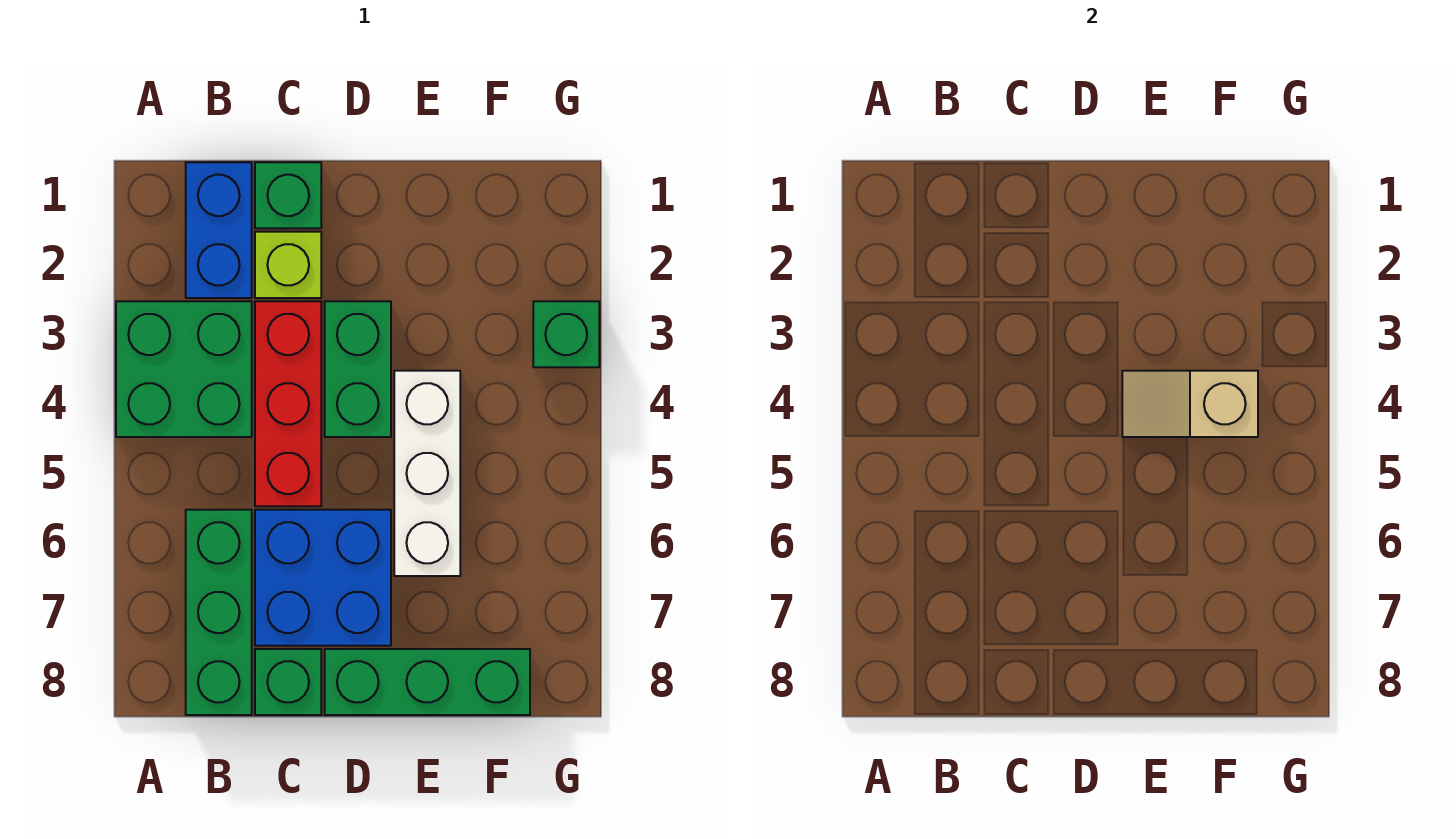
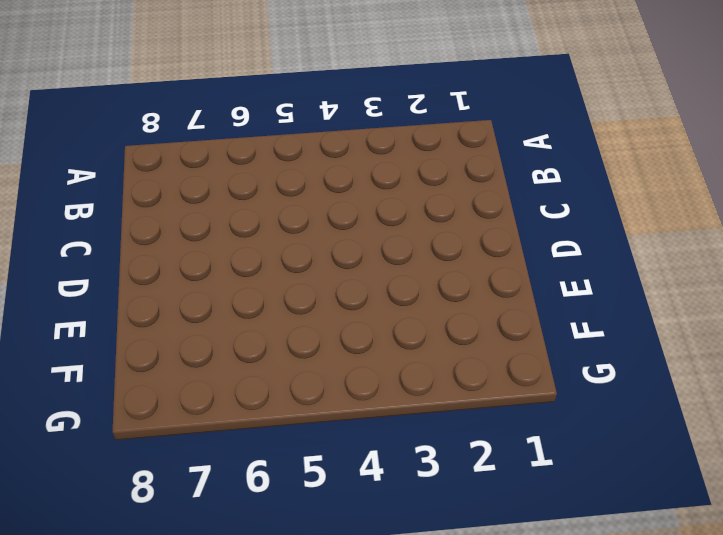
none -> green brick A3:B4 level 1
none -> blue brick B1:B2 level 1
none -> green brick B6:B8 level 1

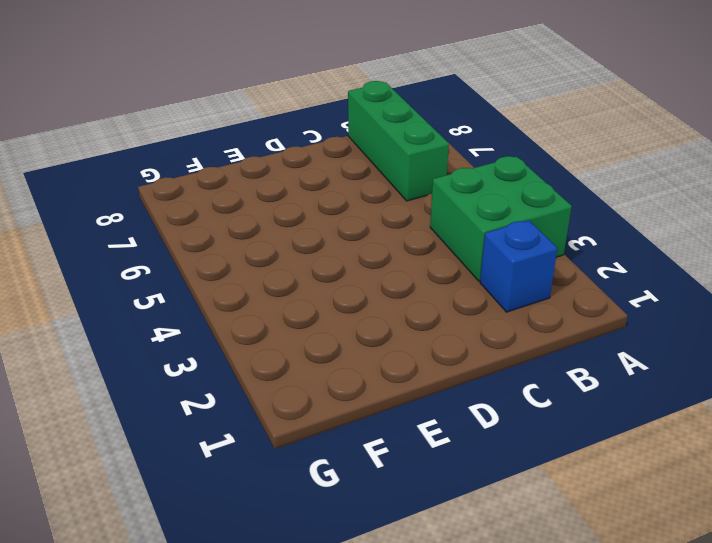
blue brick B2 level 1 -> blue brick B1:B2 level 1
none -> green brick C1 level 1
none -> lime brick C2 level 1
none -> red brick C3:C5 level 1

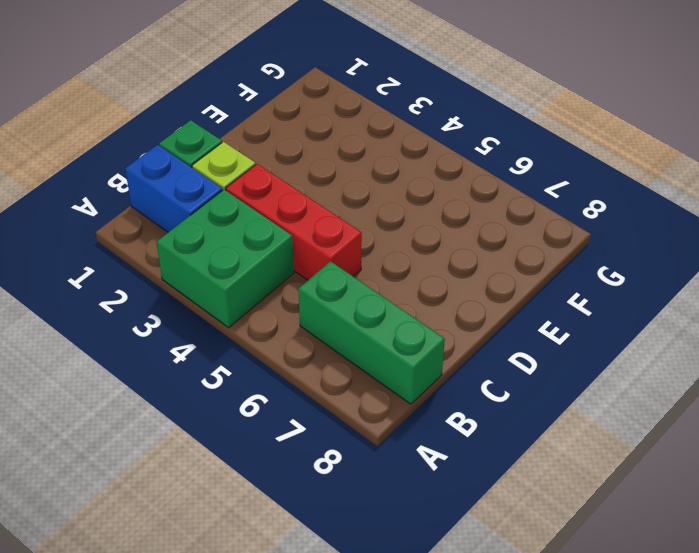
none -> blue brick C6:D7 level 1
none -> green brick C8 level 1
none -> green brick D3:D4 level 1

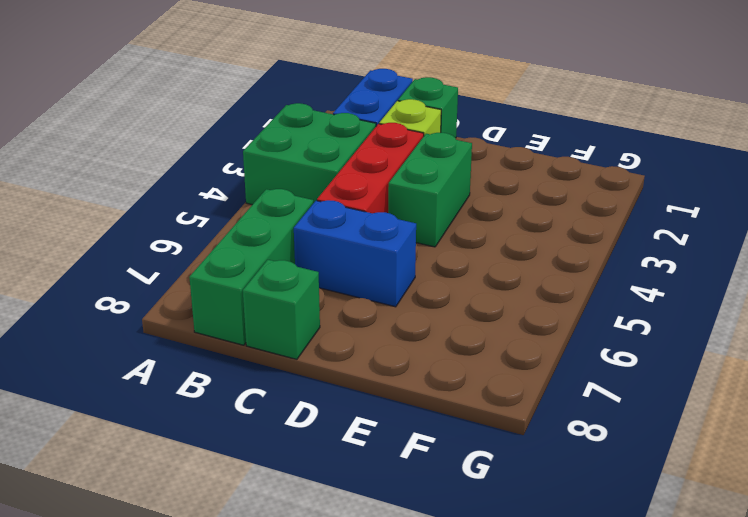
blue brick C6:D6 level 1 -> blue brick C6:D7 level 1
none -> green brick D8:F8 level 1
none -> white brick E4:E6 level 1
none -> green brick G3 level 1

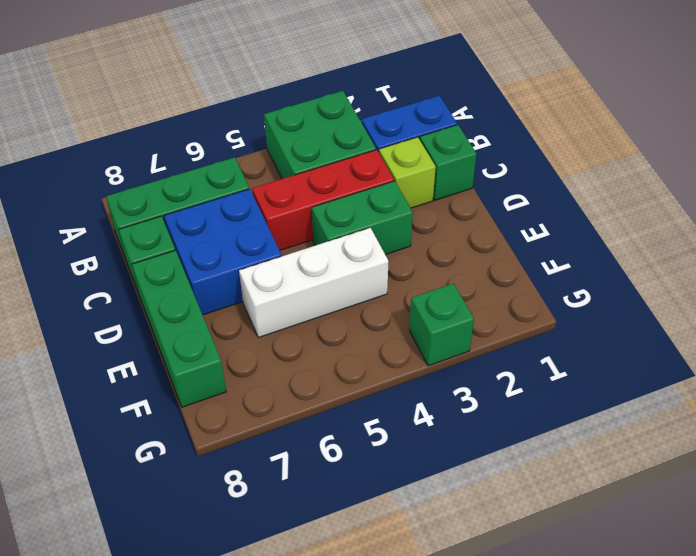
none -> tan slope E4:F4 level 2 top F

